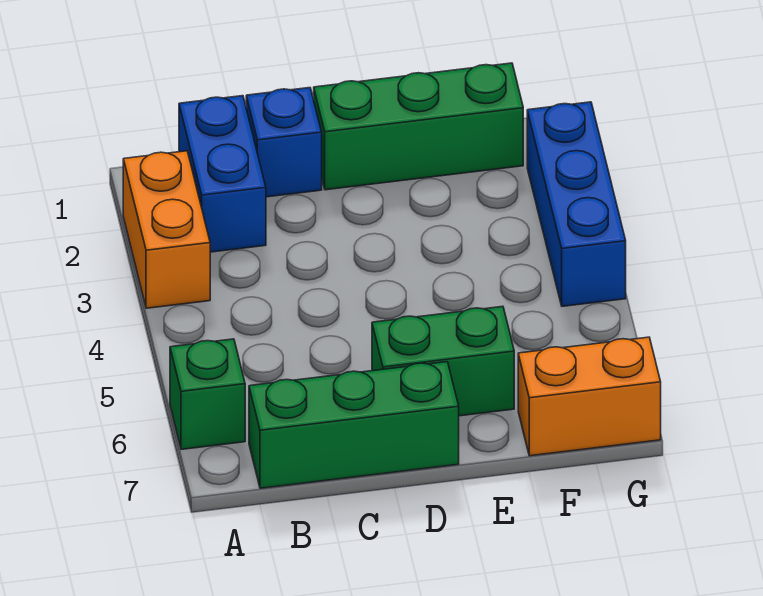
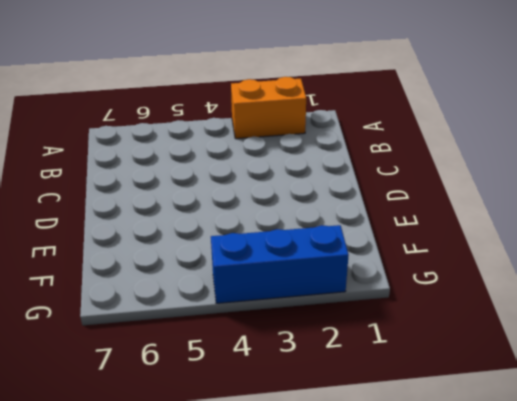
none -> green brick A6 level 1
none -> blue brick B1:B2 level 1

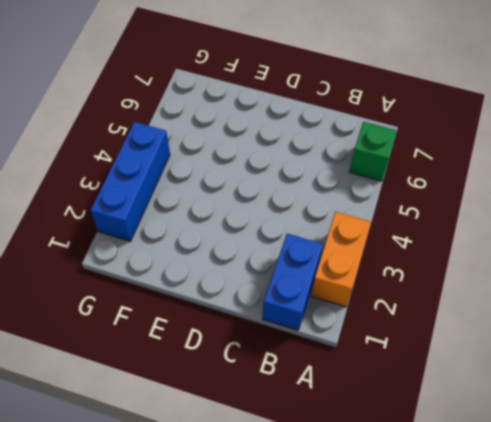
none -> green brick B7:D7 level 1
none -> blue brick C1 level 1

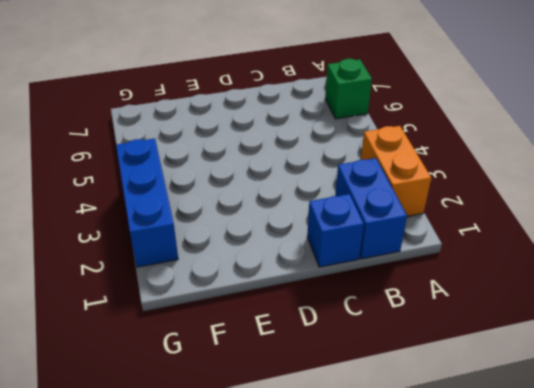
none -> green brick B7:D7 level 1
none -> green brick D1:F1 level 1

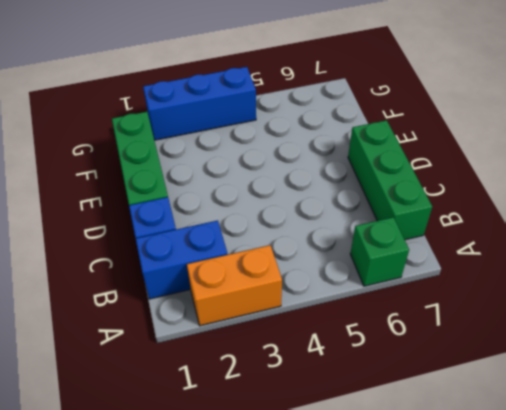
none -> green brick D6:E6 level 1
none -> orange brick F7:G7 level 1

